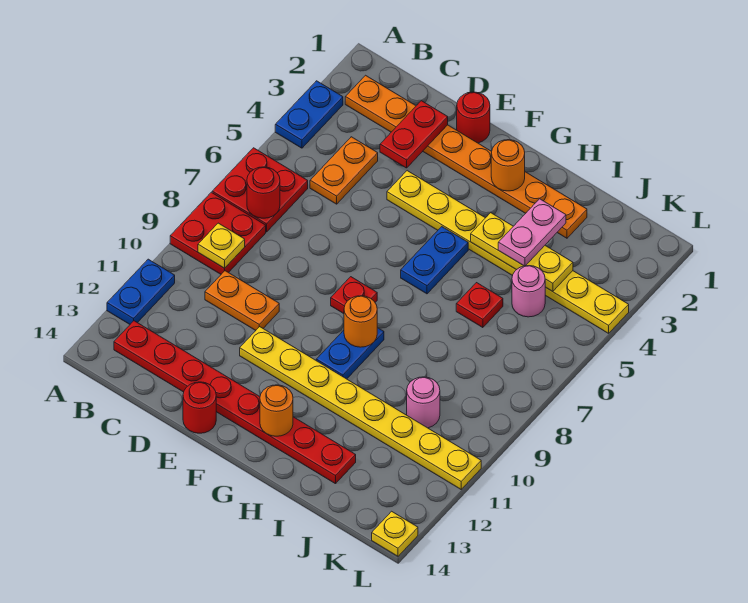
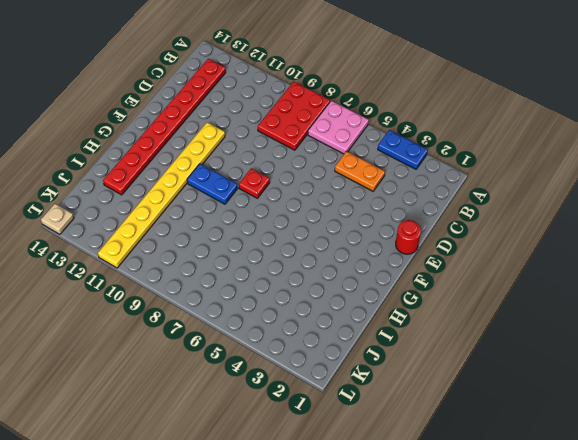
pink plate A6:B7 level 1 -> red plate A6:B7 level 1
red plate A8:C9 level 1 -> red plate A8:B9 level 1
tan plate L14 level 1 -> yellow plate L14 level 1
none -> blue plate A11:A12 level 1
none -> orange plate B2:I2 level 1
none -> orange plate C10:D10 level 1

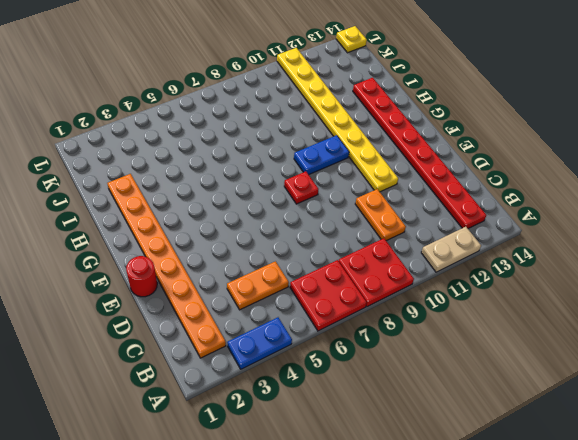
tan plate A11:A12 level 1 -> blue plate A11:A12 level 1
none -> yellow plate E4:L4 level 1
none -> red round brick E14 level 1
none -> blue plate G5:G6 level 1

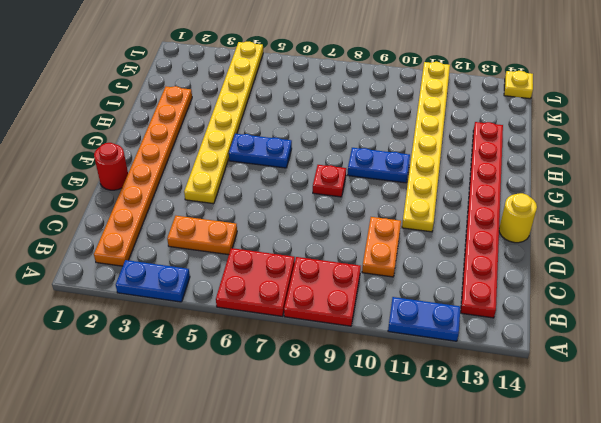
yellow round brick E14 level 1 -> red round brick E14 level 1
none -> red plate I6 level 1
none -> pink round brick J5 level 1
none -> pink round brick J10 level 1

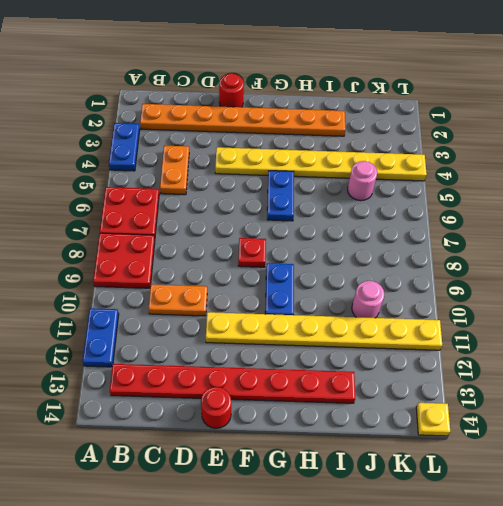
none -> red plate I6 level 1
none -> red round brick B7 level 2
none -> yellow plate B9 level 2

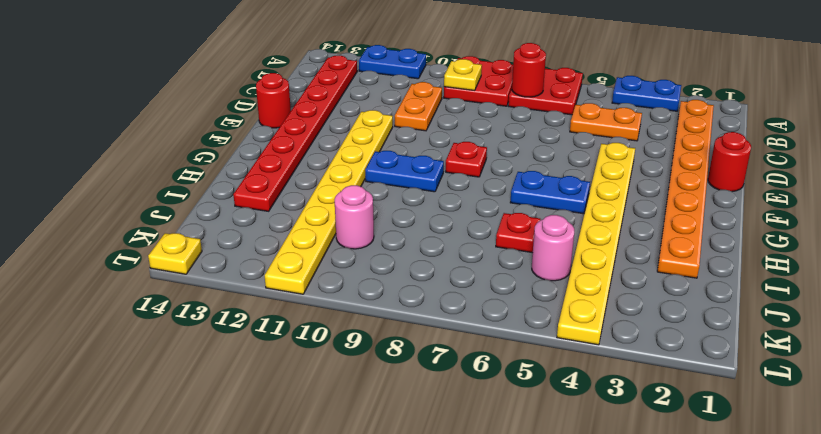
none -> red plate D2:D3 level 2
none -> orange round brick G2 level 2
none -> orange round brick G9 level 2

